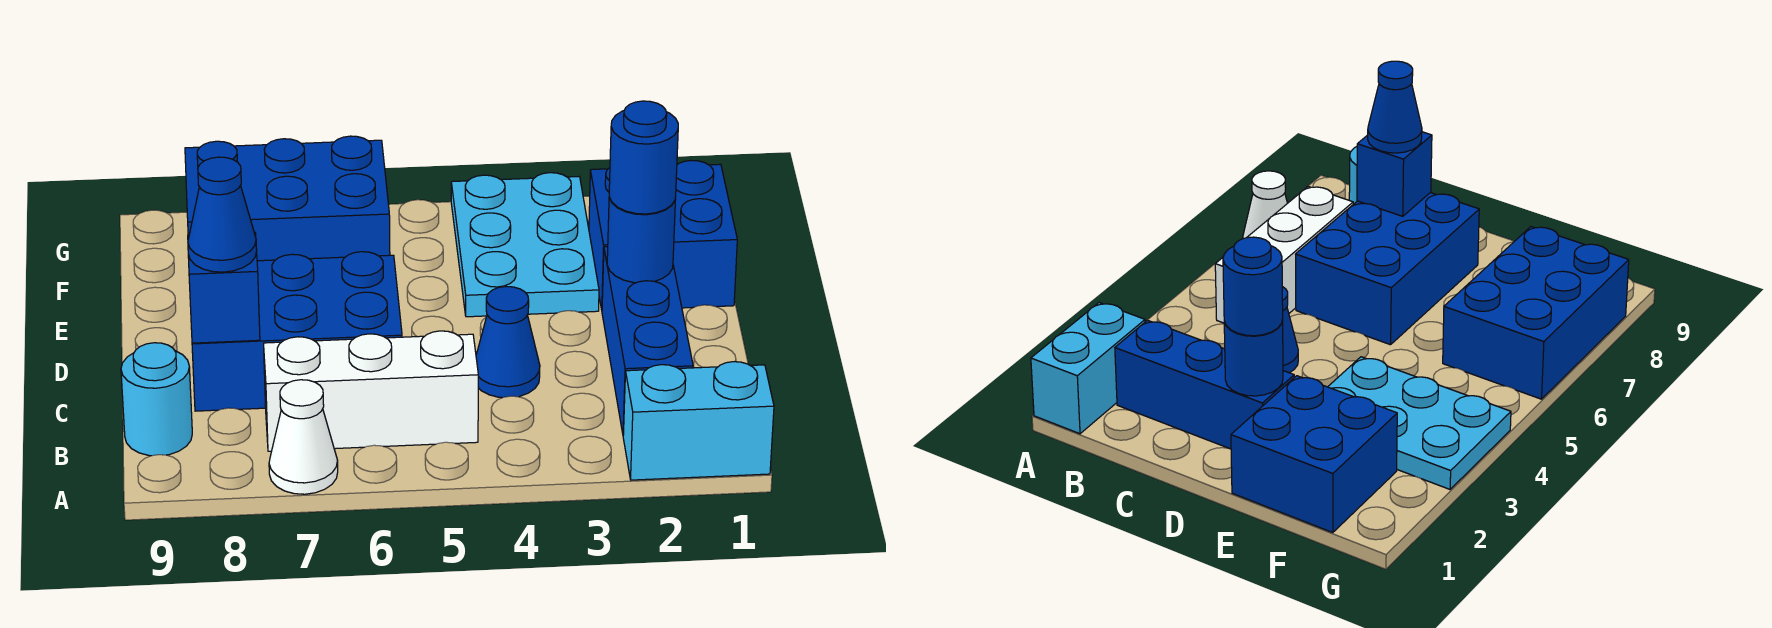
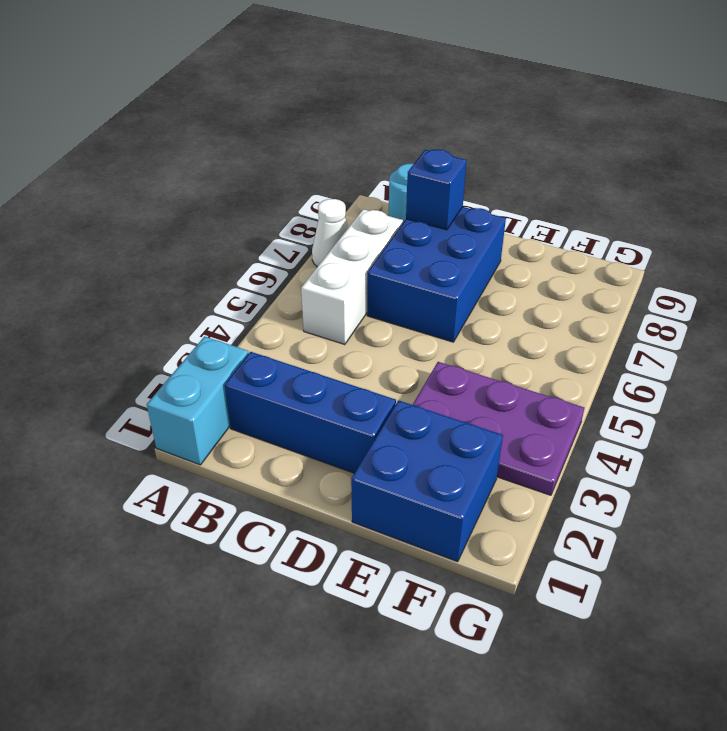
purple plate E3:G4 level 1 -> cyan plate E3:G4 level 1
none -> blue cone C4 level 1
none -> blue brick F6:G8 level 1
none -> blue round brick D2 level 2

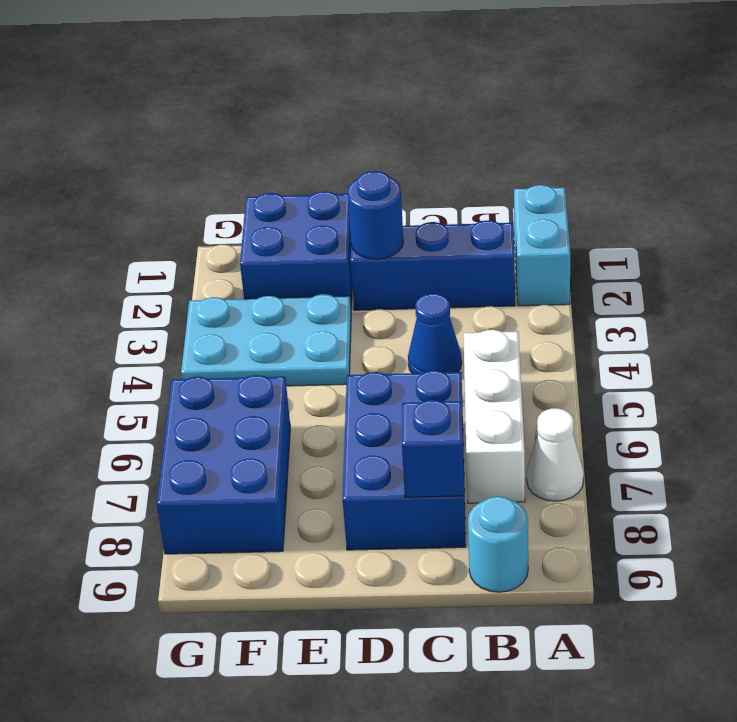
none -> blue cone C8 level 3
none -> blue round brick D2 level 3

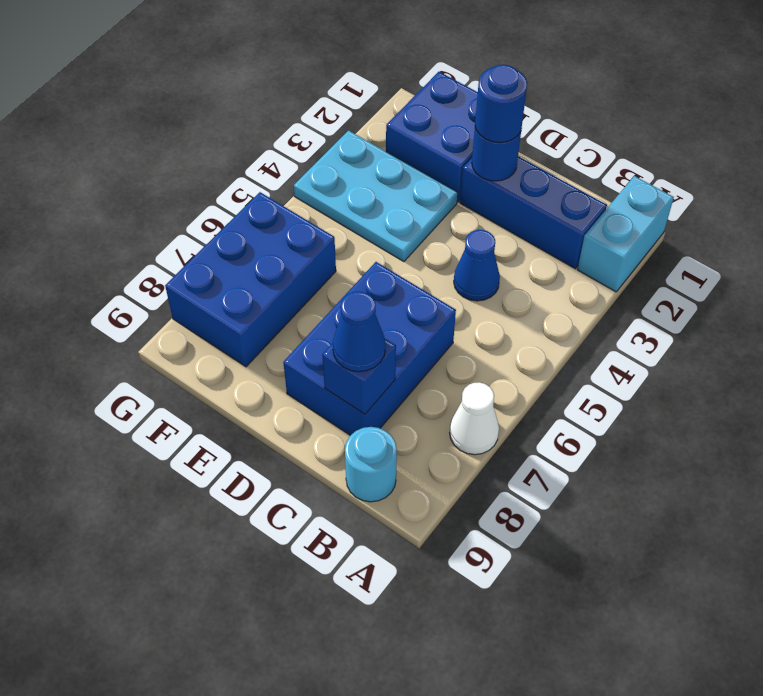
none -> white brick B5:B7 level 1

